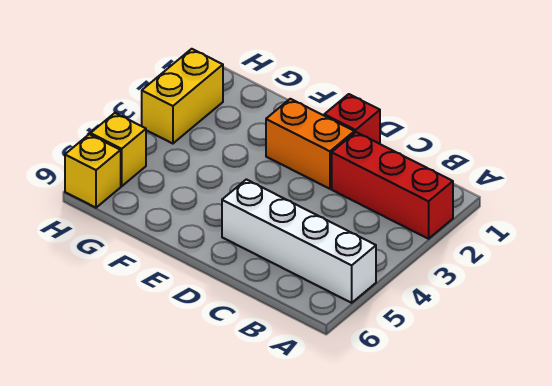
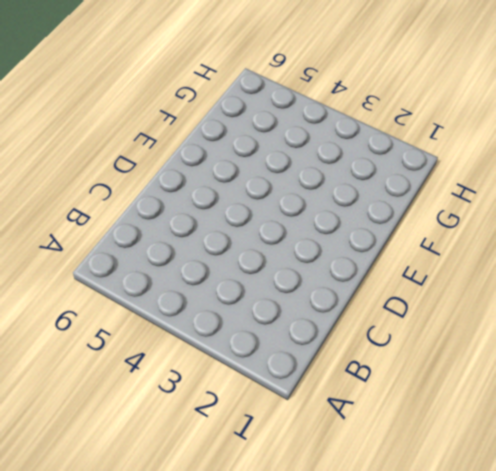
none -> red brick A2:C2 level 1
none -> white brick A5:D5 level 1

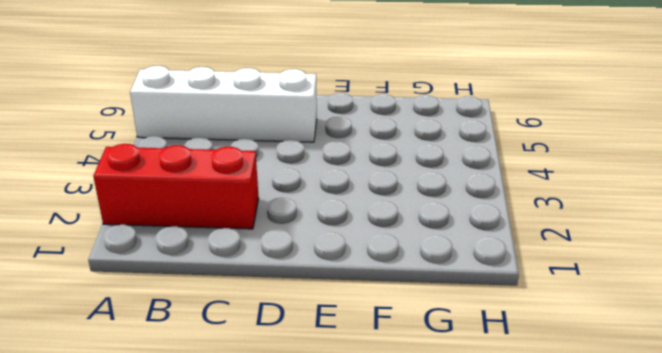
none -> red brick D1 level 1
none -> orange brick D2:E2 level 1

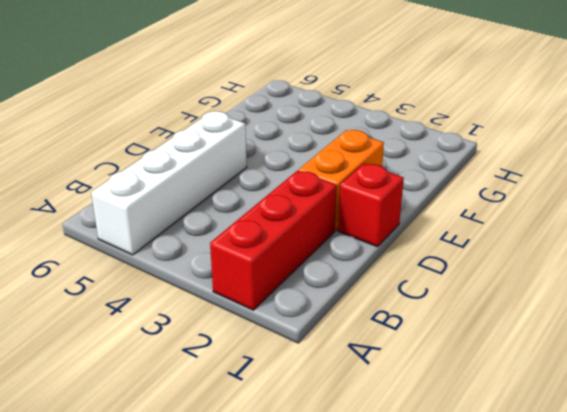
none -> yellow brick H2:H3 level 1
none -> yellow brick H5 level 1

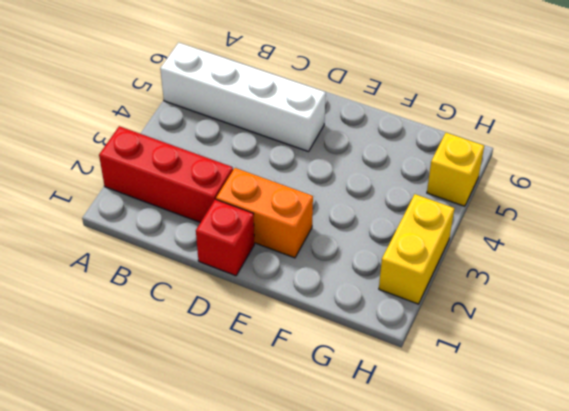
none -> yellow brick H6 level 1

